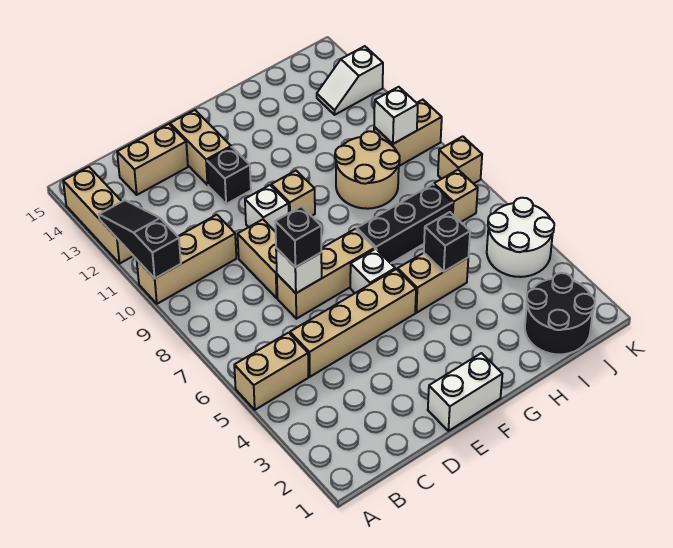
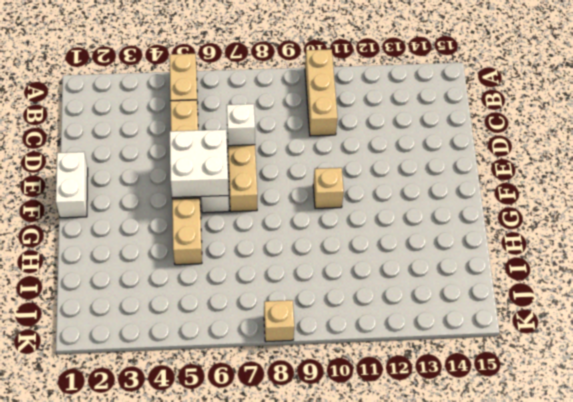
white brick E5:F6 level 2 -> none
none -> tan brick A12:A14 level 1
none -> tan brick C14:D14 level 1
none -> tan brick D8:D9 level 1

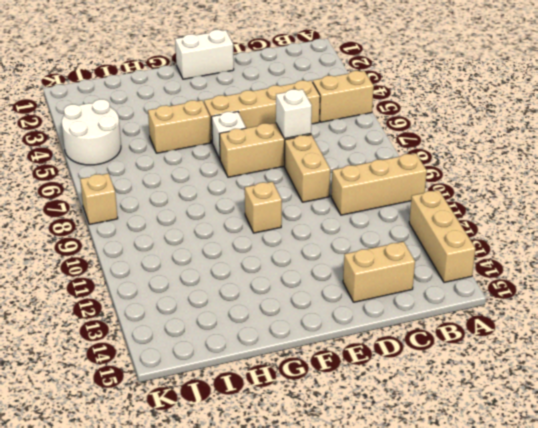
none -> white brick E10 level 1
none -> black brick E12 level 1
none -> tan brick E13:E14 level 1

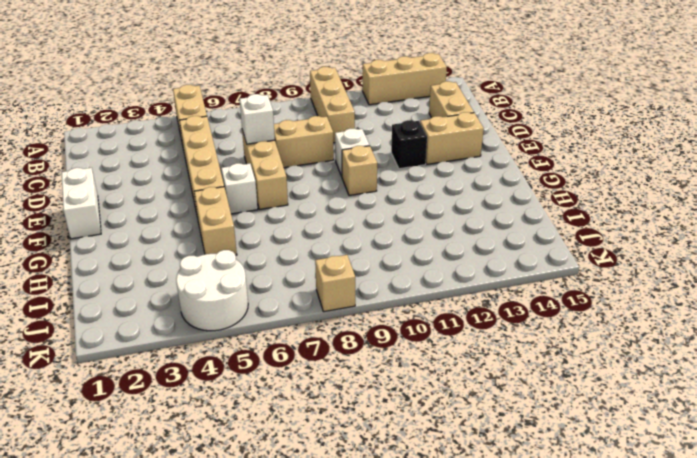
none -> black brick G7:I7 level 1
none -> tan round brick H9:I10 level 1
none -> black round brick I1:J2 level 1

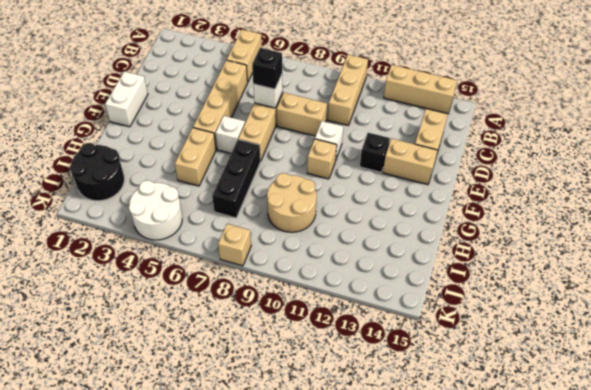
none -> tan brick J7 level 1
none -> tan brick J10:K10 level 1
none -> white slope J13:K13 level 1 top K

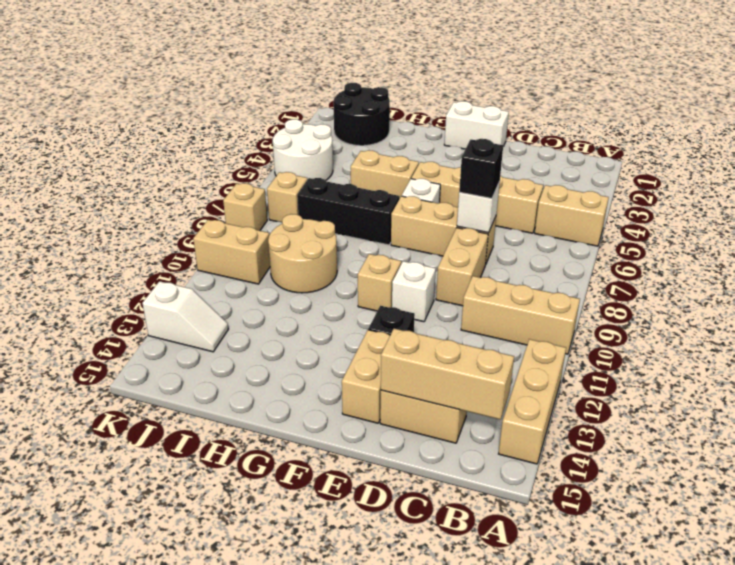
tan brick B14:D14 level 2 -> none
none -> black slope A10:A12 level 2 top 10
none -> black brick H5 level 2
none -> white brick J10 level 2

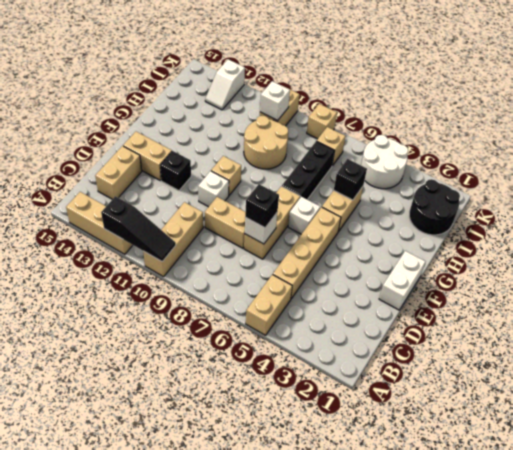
black slope A10:A12 level 2 top 12 -> black slope A10:A12 level 2 top 10

